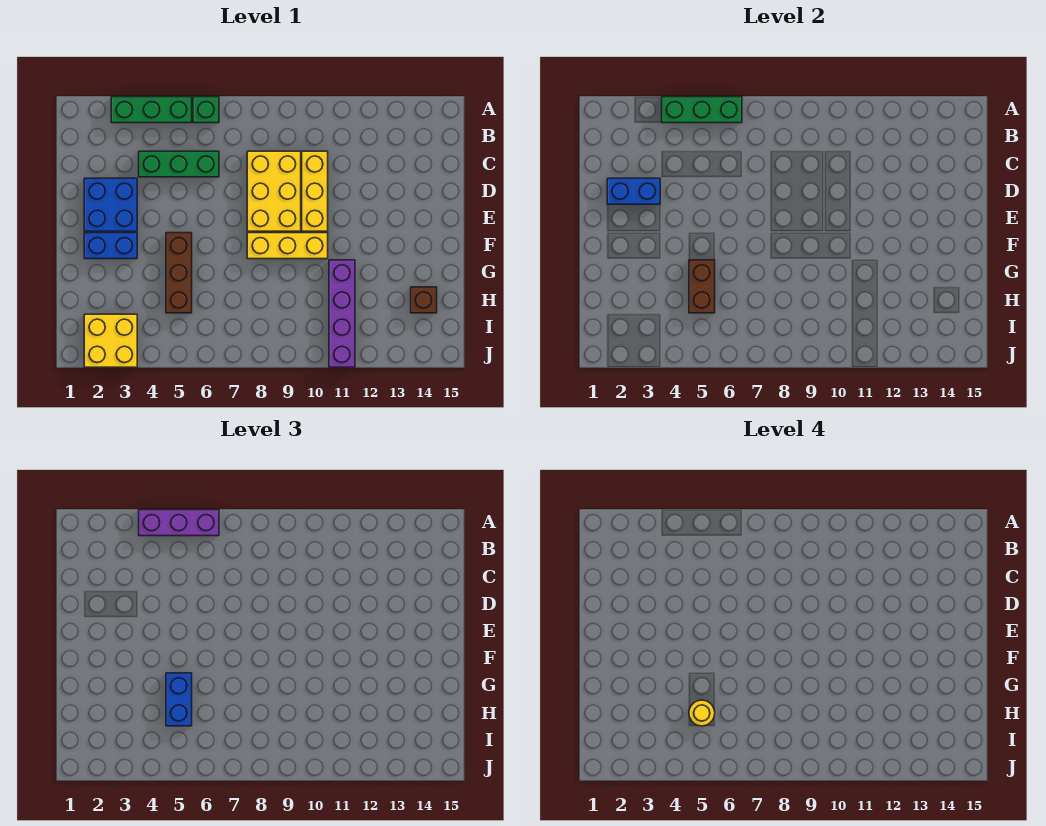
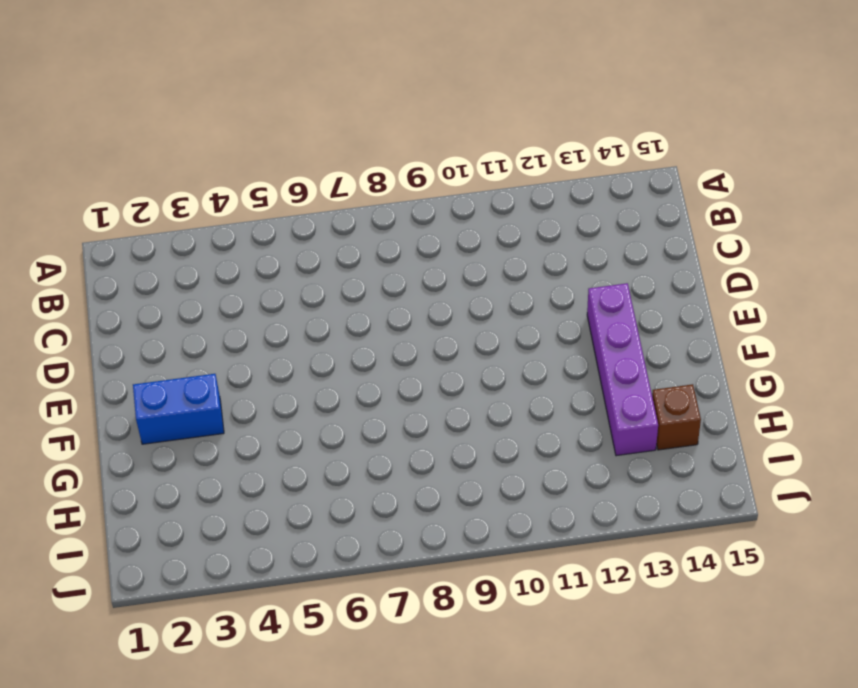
purple brick E13:H13 level 1 -> purple brick G11:J11 level 1
none -> green brick A3:A5 level 1
none -> green brick A6 level 1
none -> green brick C4:C6 level 1

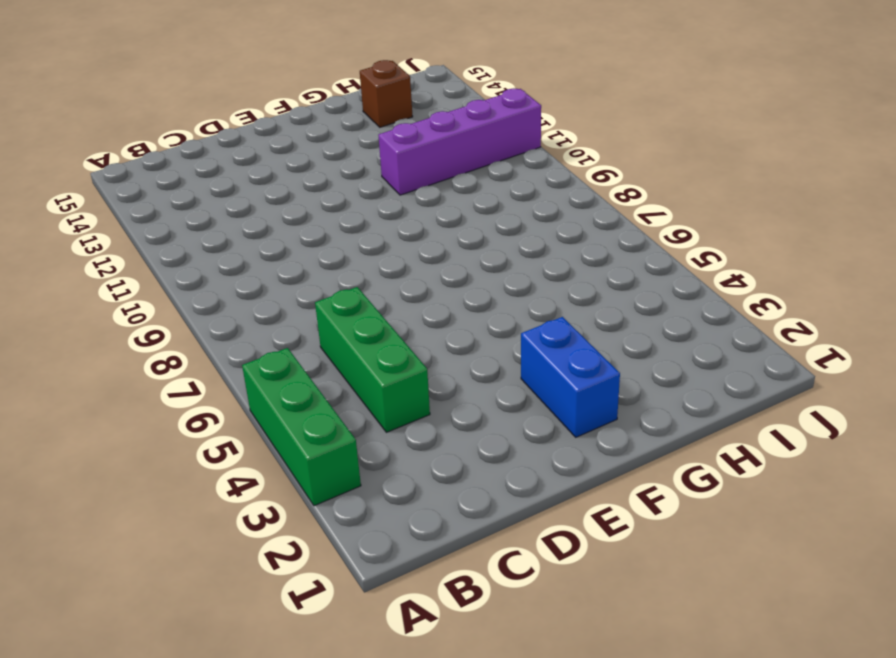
none -> green brick A6 level 1
none -> yellow brick C8:E9 level 1
none -> yellow brick C10:E10 level 1

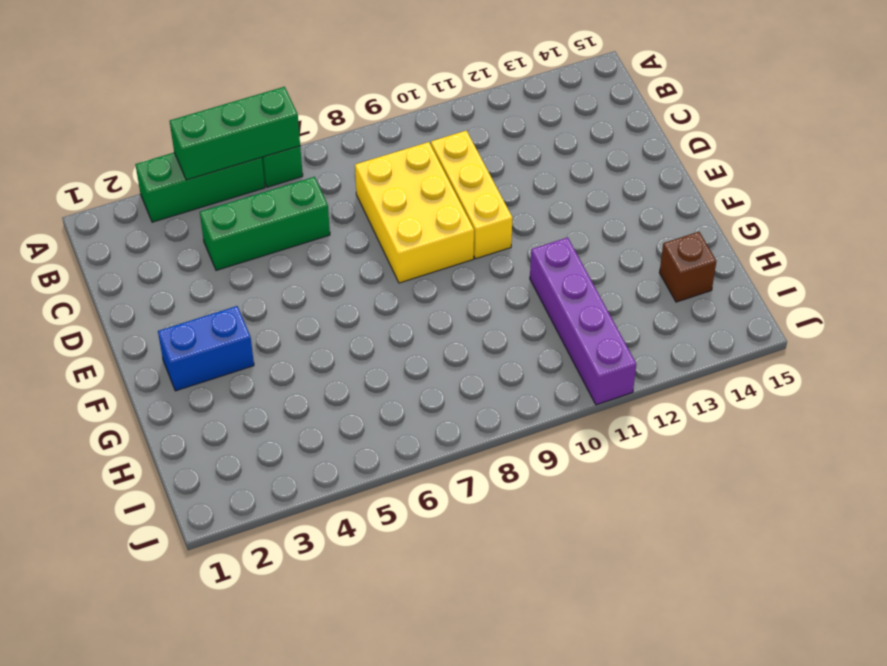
none -> blue brick D2:E3 level 1
none -> brown brick F5:H5 level 1
none -> yellow brick F8:F10 level 1

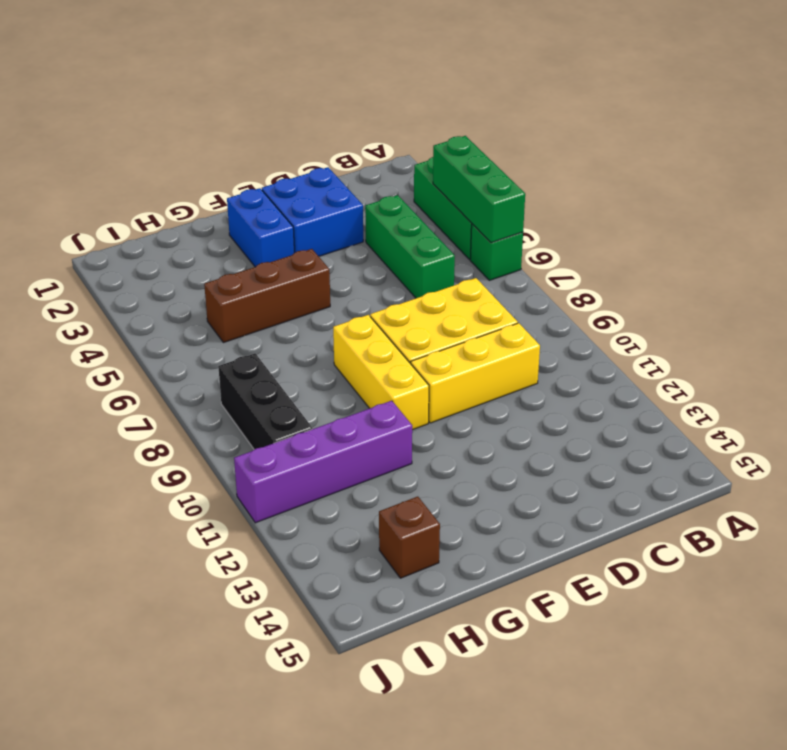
black brick I8:I10 level 1 -> none
none -> yellow brick I2:J3 level 1
none -> blue brick D2:D3 level 2
none -> brown brick G5:H5 level 2

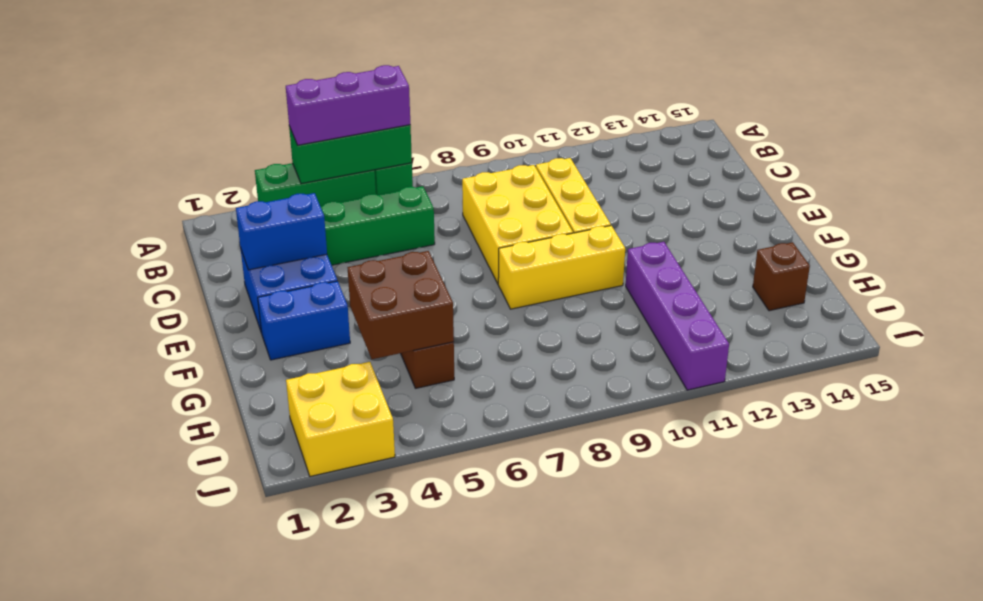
brown brick G4:H5 level 2 -> brown brick G5:H5 level 2
none -> blue brick G5:H5 level 3
none -> yellow round brick H5 level 4

